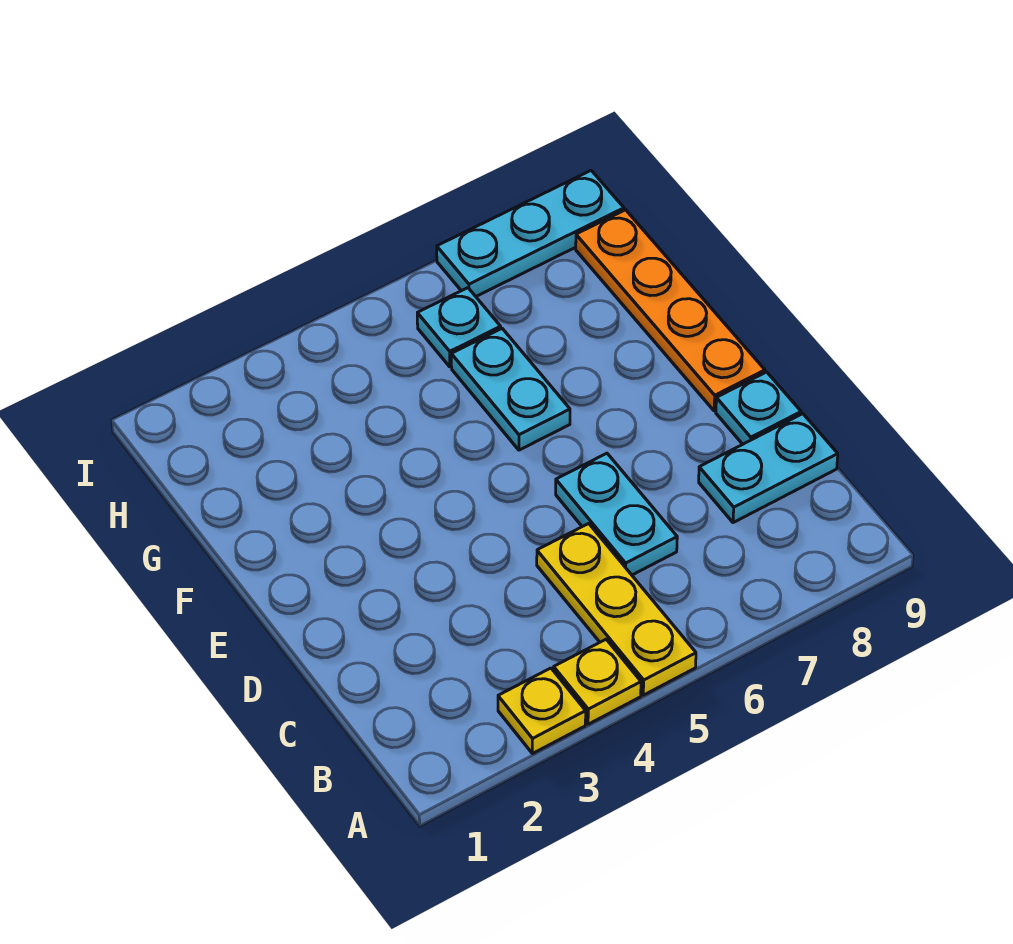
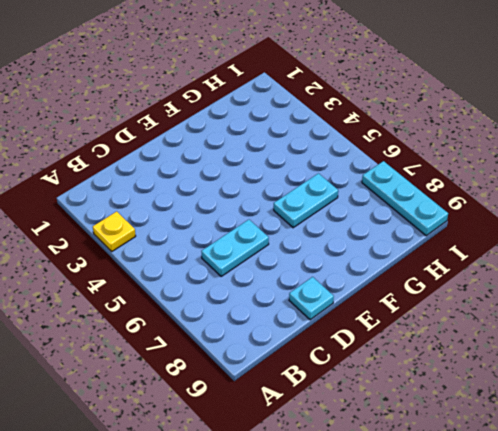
none -> yellow plate A4 level 1
none -> yellow plate A5:C5 level 1

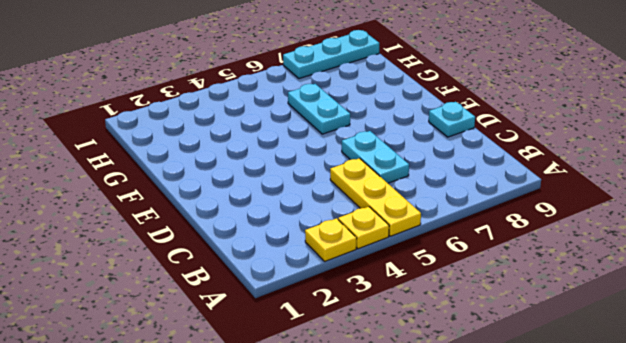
none -> cyan plate C8:C9 level 1
none -> orange plate E9:H9 level 1

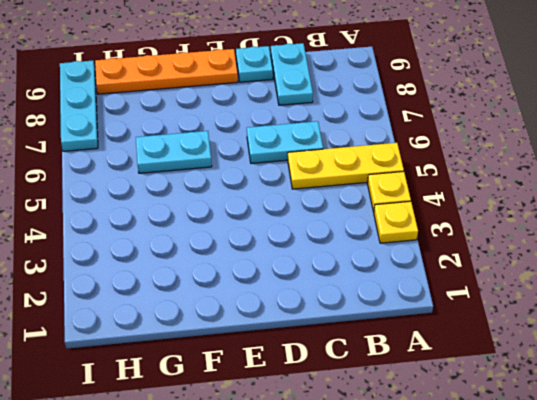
none -> cyan plate H6 level 1

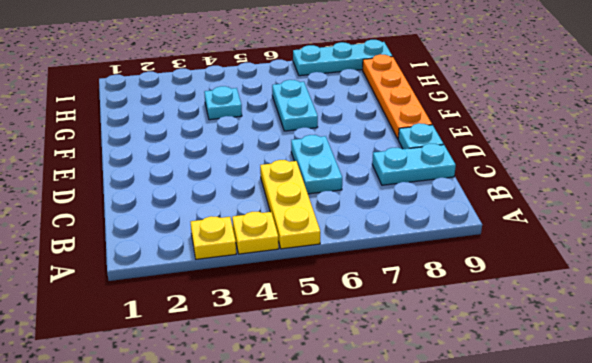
cyan plate G4 level 1 -> cyan plate H6 level 1

